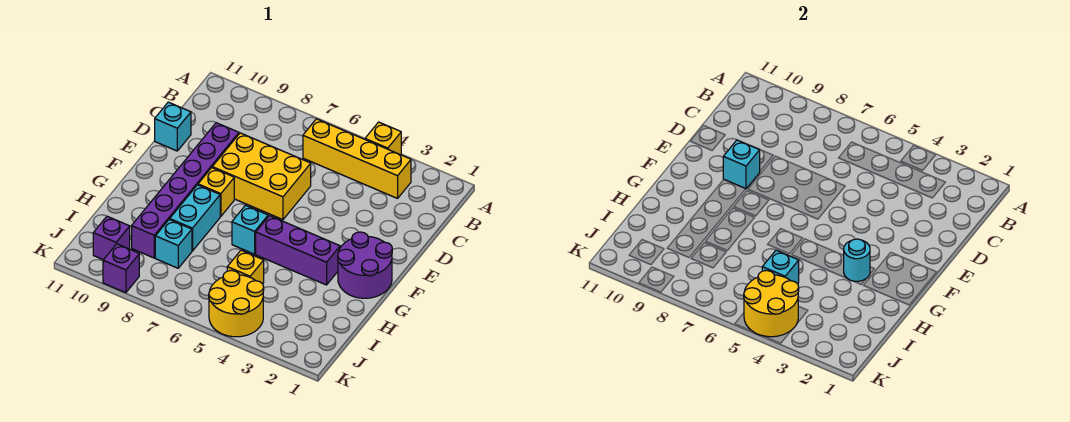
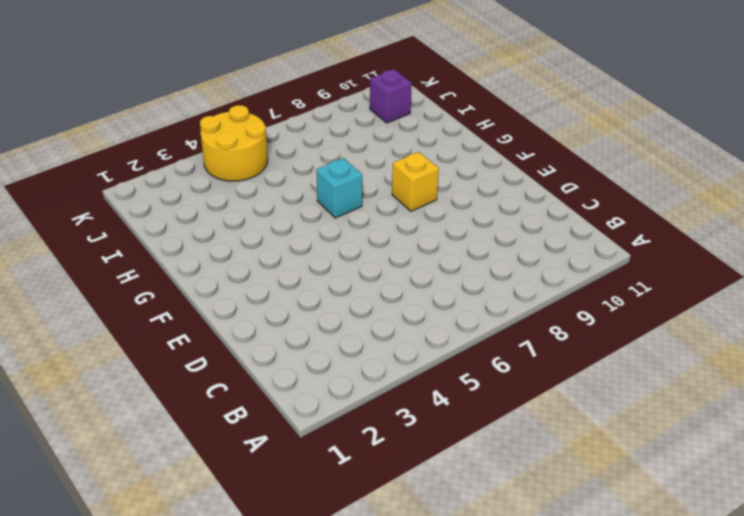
none -> yellow brick A4 level 1
none -> yellow brick B3:B6 level 1
none -> yellow brick D6:E8 level 1

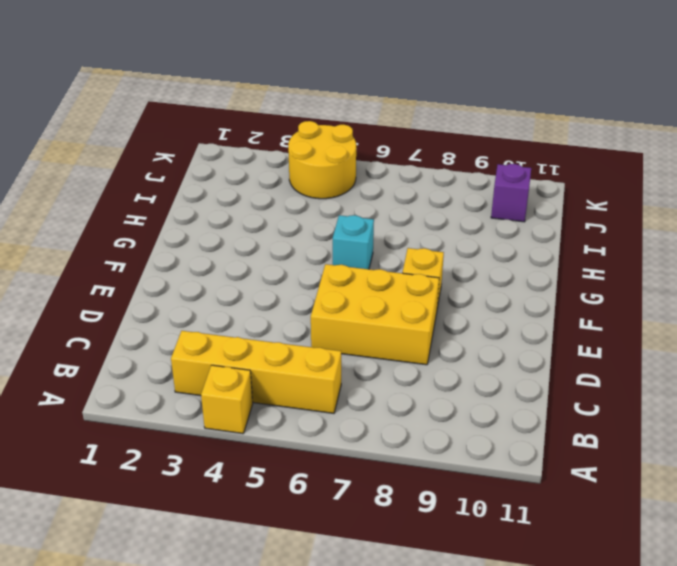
none -> purple brick D9:I9 level 1
none -> cyan brick D11 level 1
none -> purple round brick F1:G2 level 1

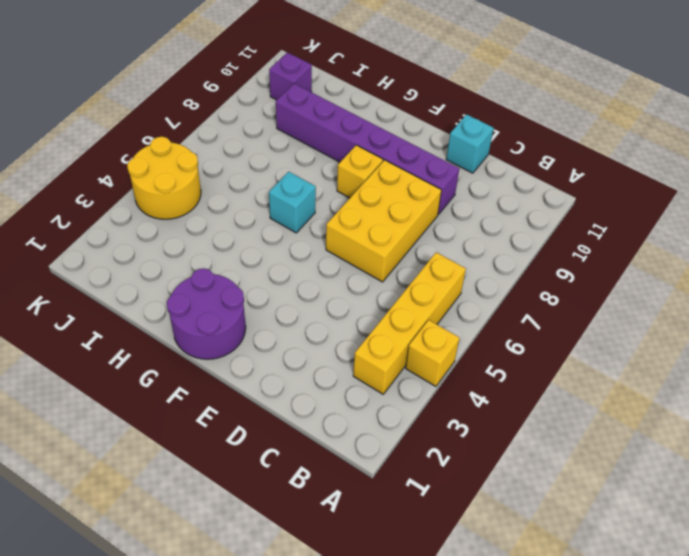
none -> purple brick G3:G5 level 1
none -> cyan brick G8:H8 level 1
none -> yellow brick I5 level 1

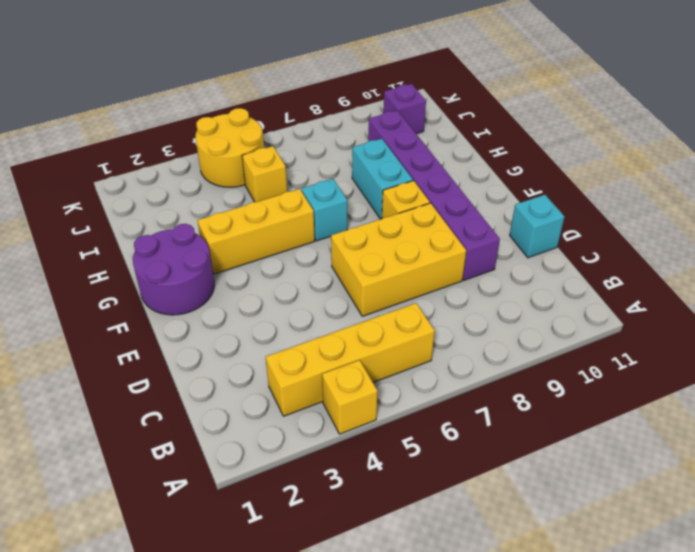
yellow brick G3:G5 level 1 -> purple brick G3:G5 level 1
none -> cyan brick I8 level 1
none -> purple brick K9 level 1
none -> cyan brick E9 level 2

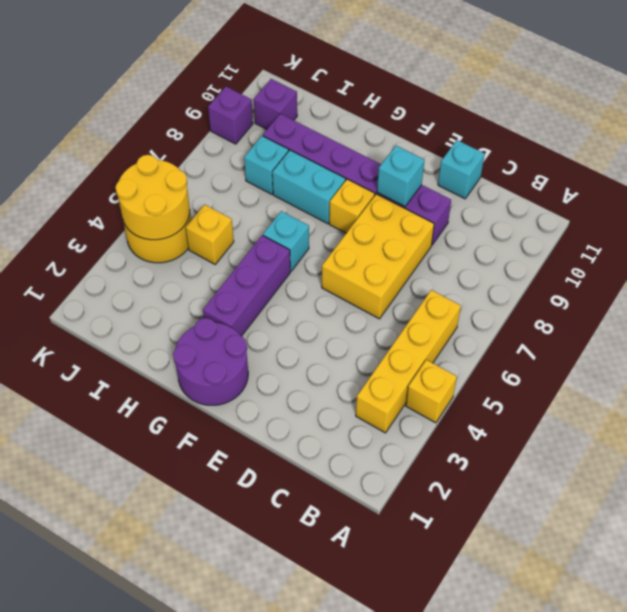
none -> cyan round brick G3 level 2
none -> cyan brick I5 level 2

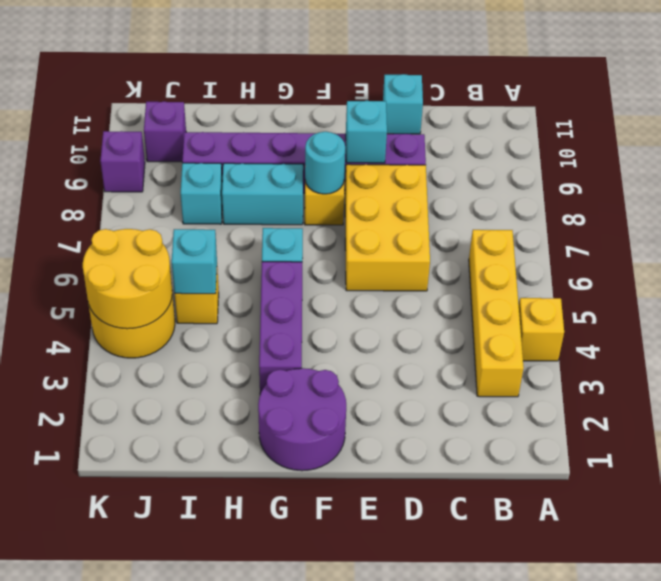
cyan round brick F8 level 2 -> cyan round brick G3 level 2

